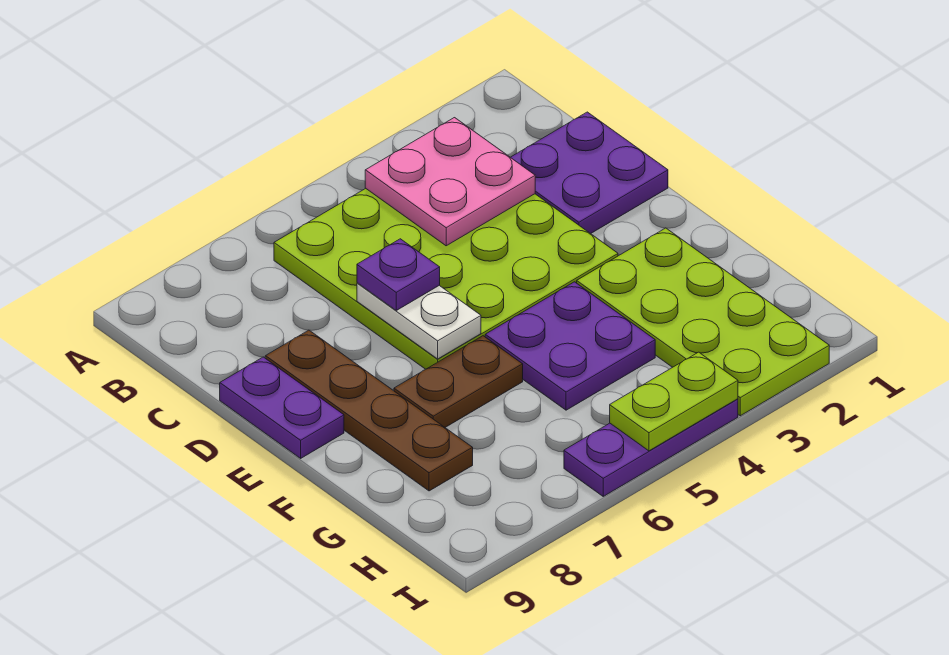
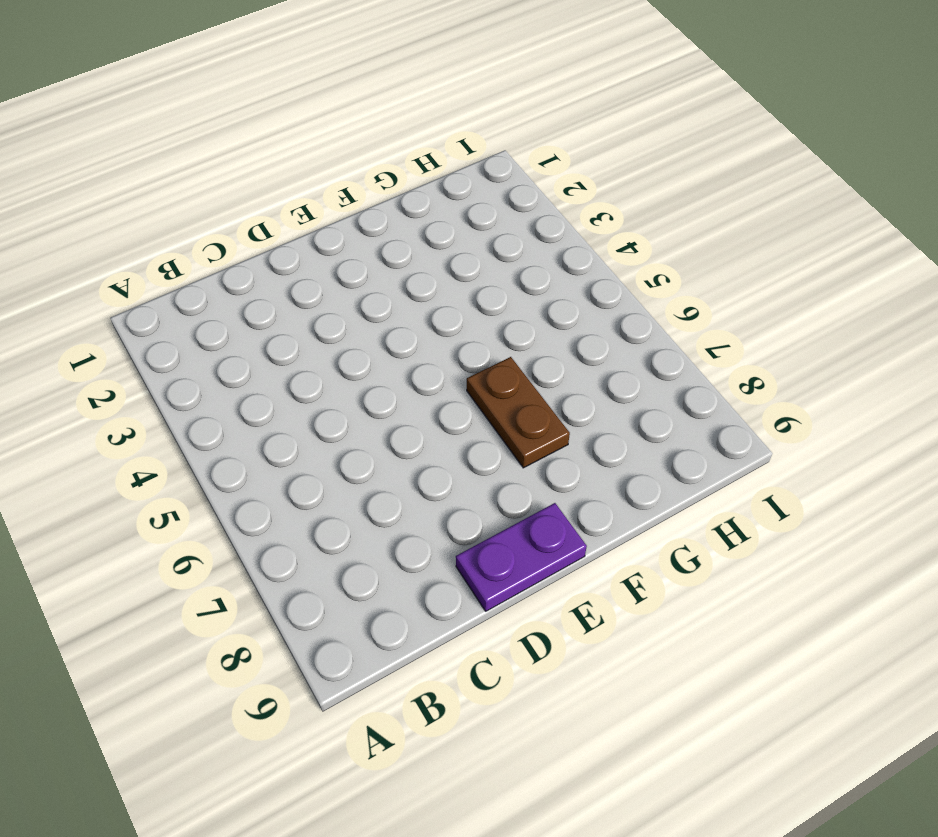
none -> lime plate B3:E6 level 1
none -> purple plate C1:D2 level 1
none -> brown plate D8:G8 level 1

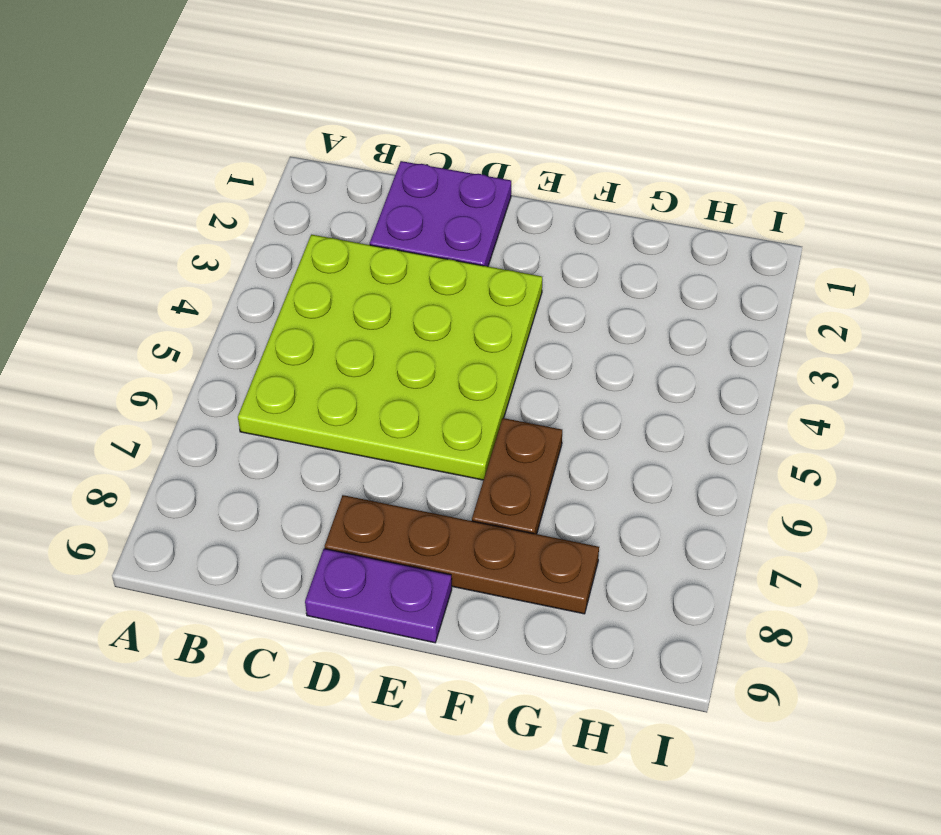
none -> lime plate F2:I3 level 1
none -> purple plate F4:G5 level 1
none -> purple plate I4:I6 level 1

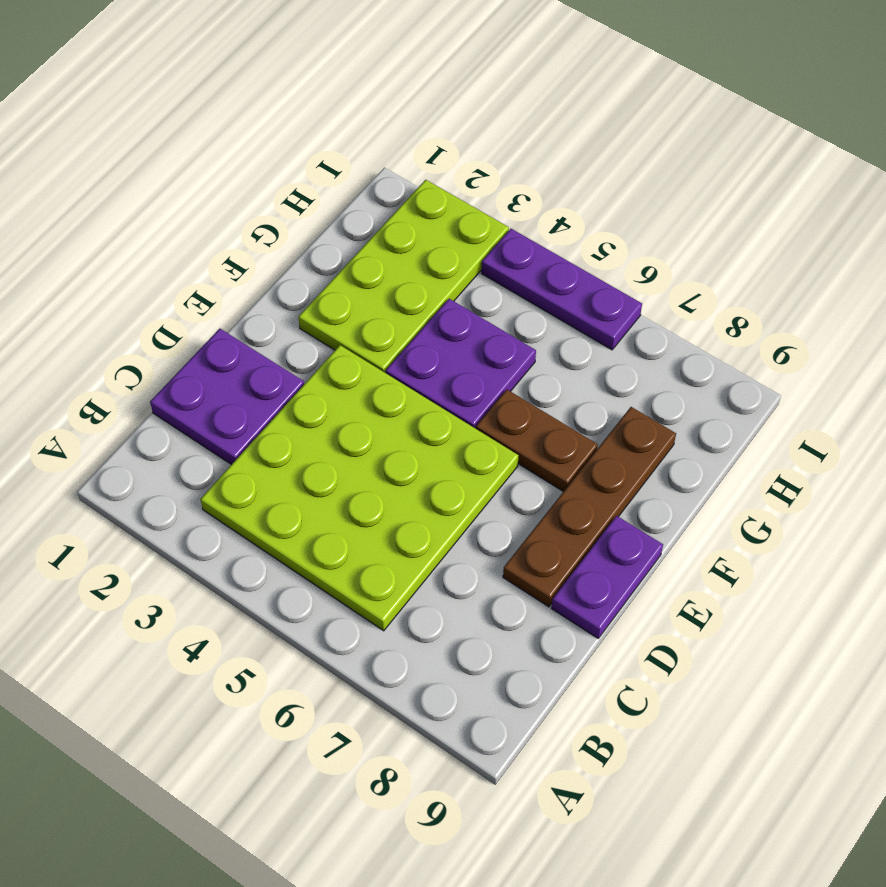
none -> pink plate B3:C4 level 2
none -> white plate D6:E6 level 2
none -> lime plate I4:I5 level 2

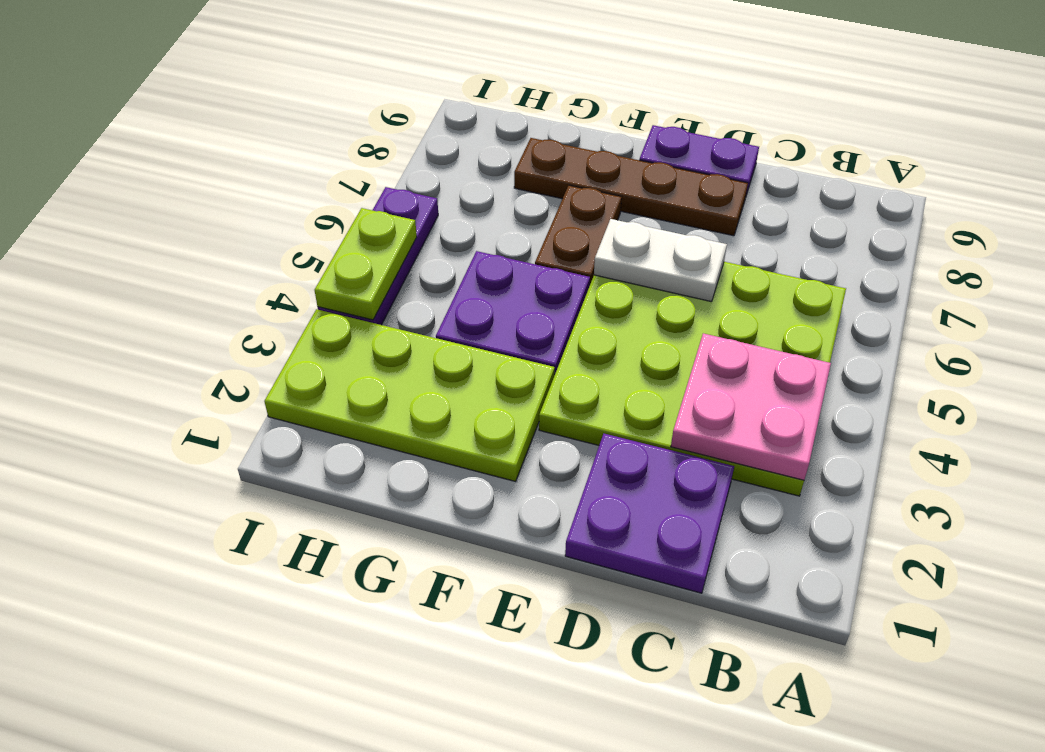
none -> purple plate D6 level 3

